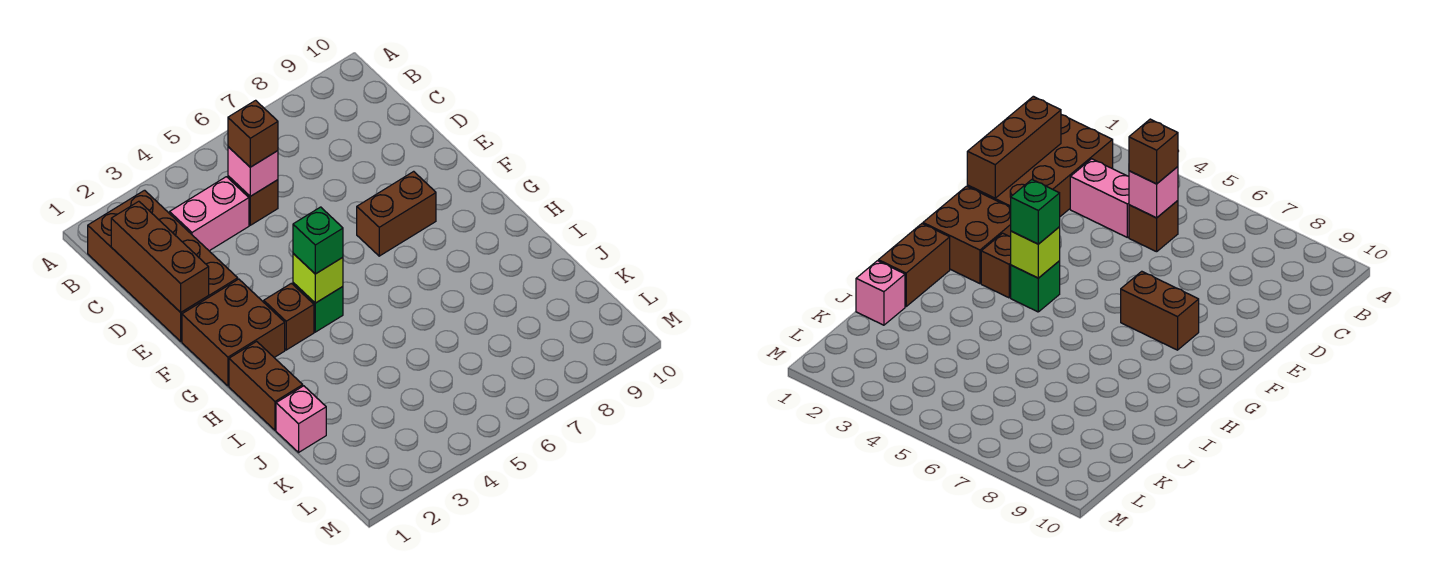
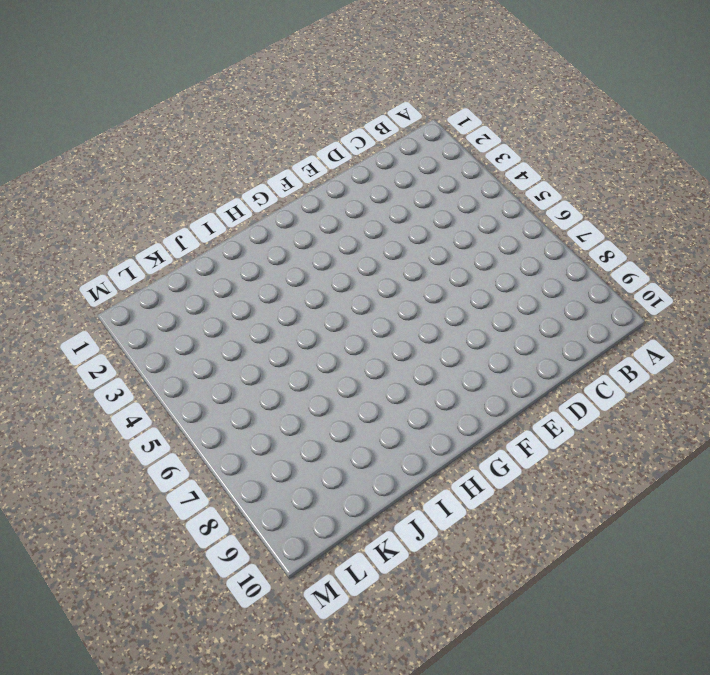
none -> brown brick B1:E2 level 1
none -> pink brick C3:C4 level 1
none -> brown brick C5 level 1

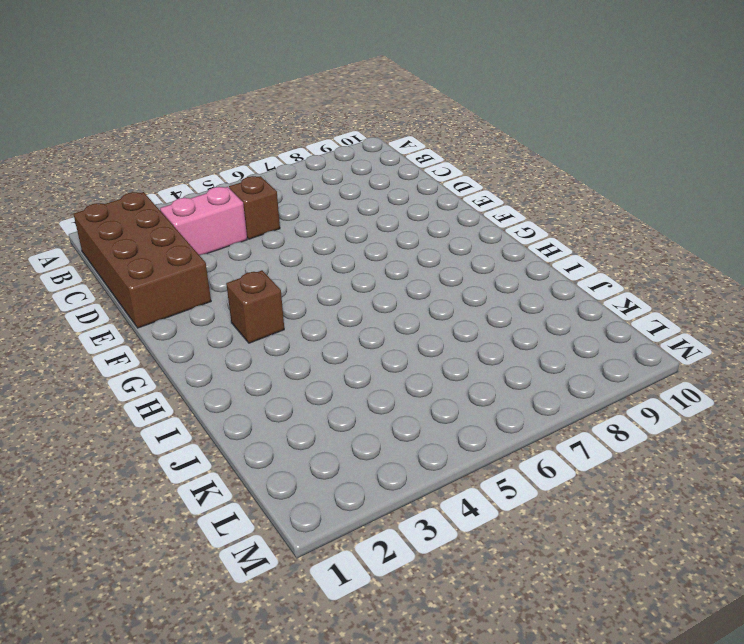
none -> brown brick F1:G2 level 1
none -> brown brick F7:F8 level 1
none -> green brick G4 level 1

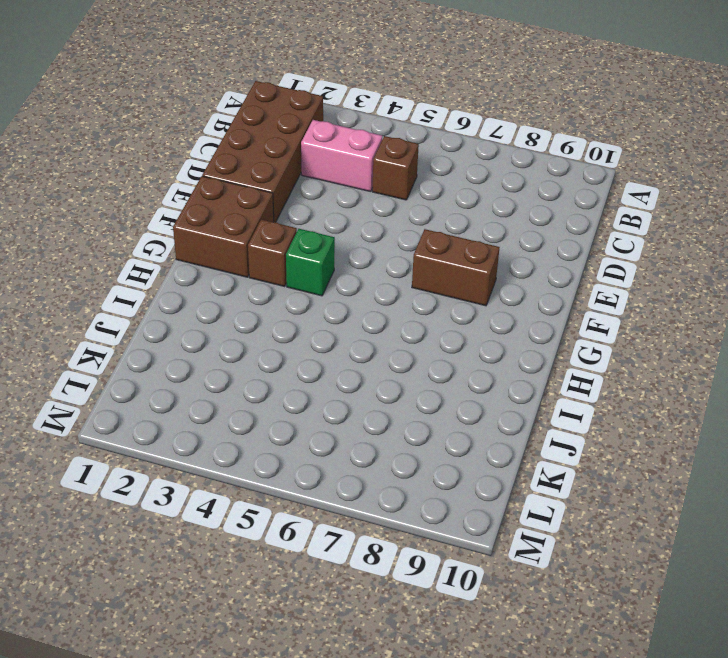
none -> brown brick H1:I1 level 1
none -> pink brick J1 level 1
none -> brown brick C1:E1 level 2

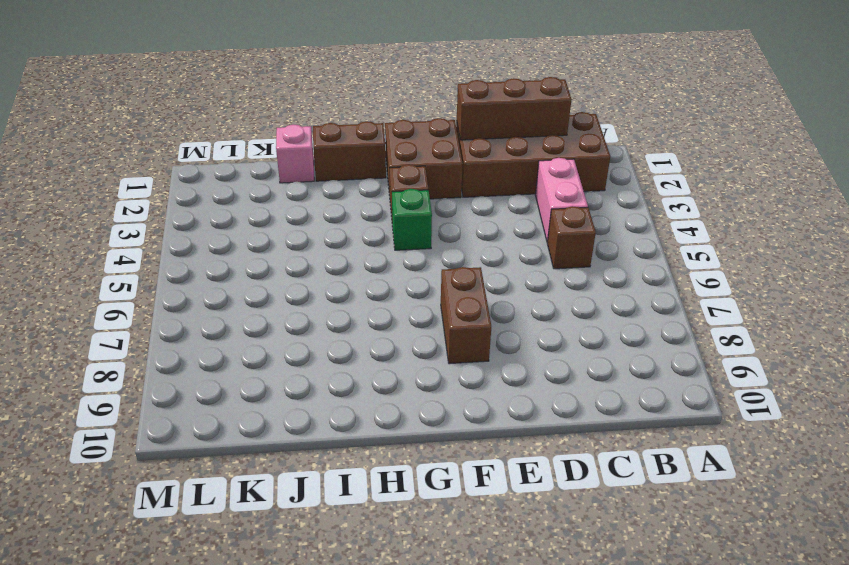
none -> pink brick C5 level 2
none -> lime brick G4 level 2
none -> brown brick C5 level 3

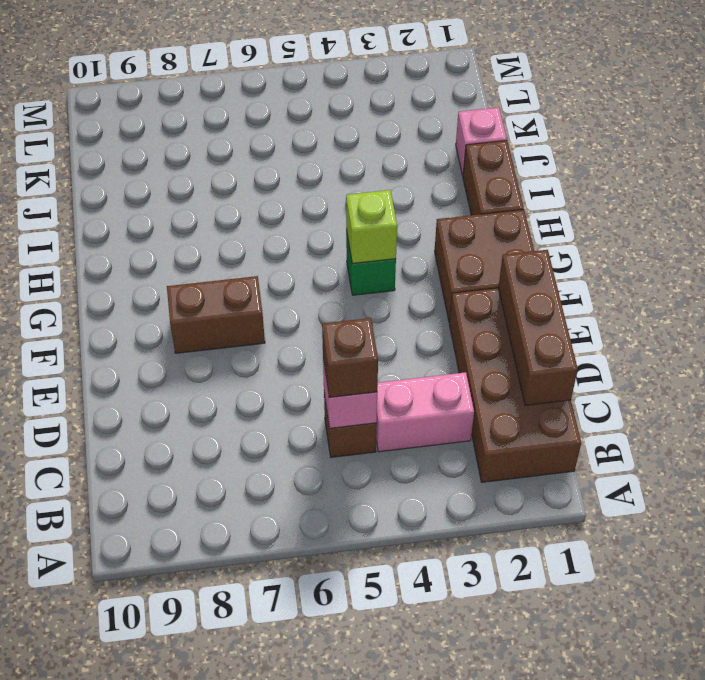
none -> brown brick G3 level 1
none -> green brick G4 level 3

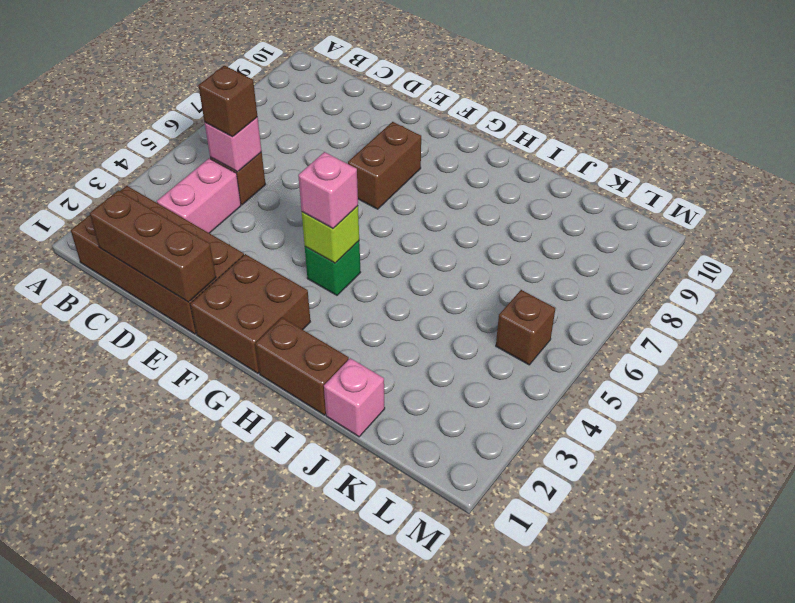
pink brick G4 level 3 -> green brick G4 level 3
brown brick L5 level 1 -> brown brick G3 level 1

